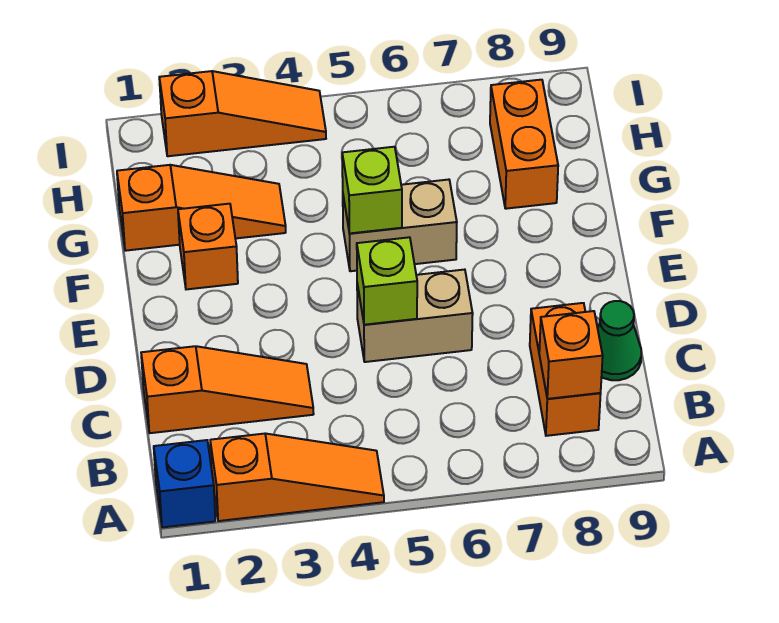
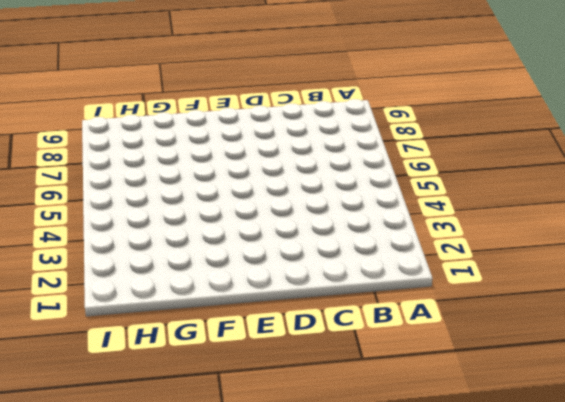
none -> blue brick A1 level 1
none -> orange slope A2:A4 level 1 top 2
none -> orange brick B8:C8 level 1

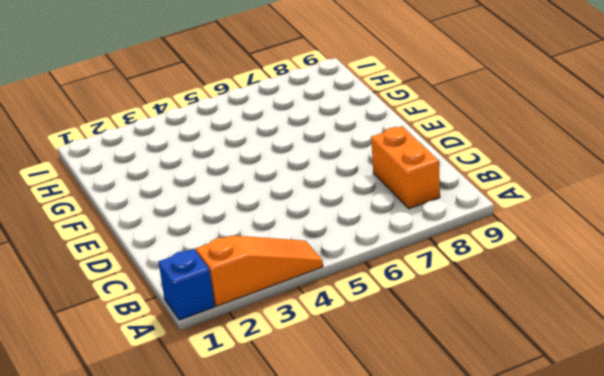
none -> orange slope C1:C3 level 1 top 1
none -> green cone C9 level 1
none -> tan brick D5:D6 level 1

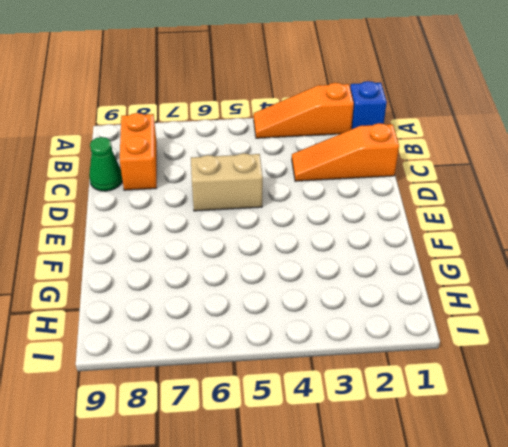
none -> orange brick F2 level 1
none -> tan brick F5:F6 level 1
none -> orange slope G1:G3 level 1 top 1

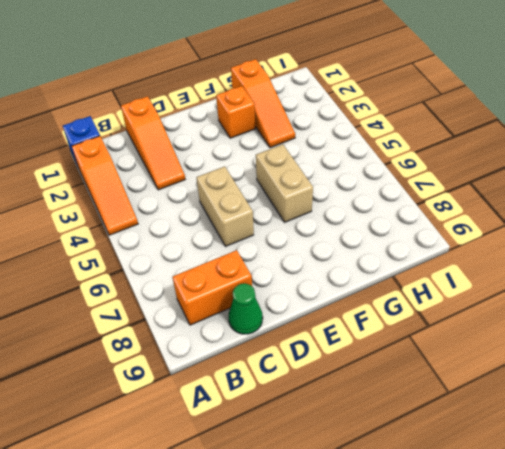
none -> orange brick G8:H8 level 1
none -> orange slope I2:I4 level 1 top 2
none -> orange brick B8 level 2

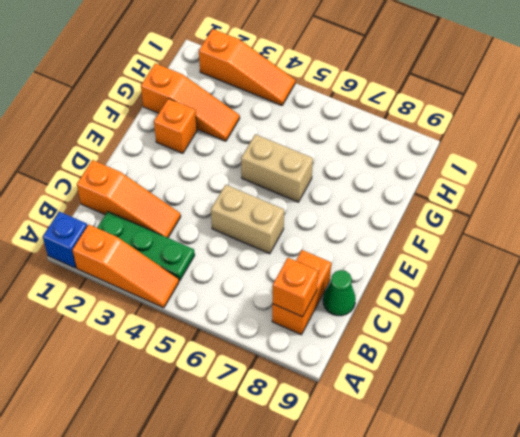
green plate B2:B4 level 1 -> none
none -> orange brick G8:H8 level 1
none -> lime brick D5 level 2
none -> lime brick F5 level 2

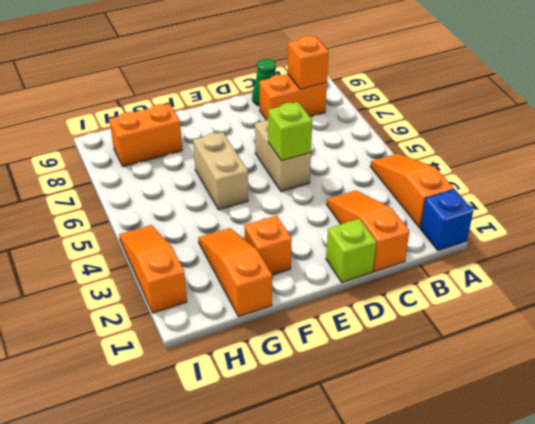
lime brick D1 level 1 -> lime brick F5 level 2

